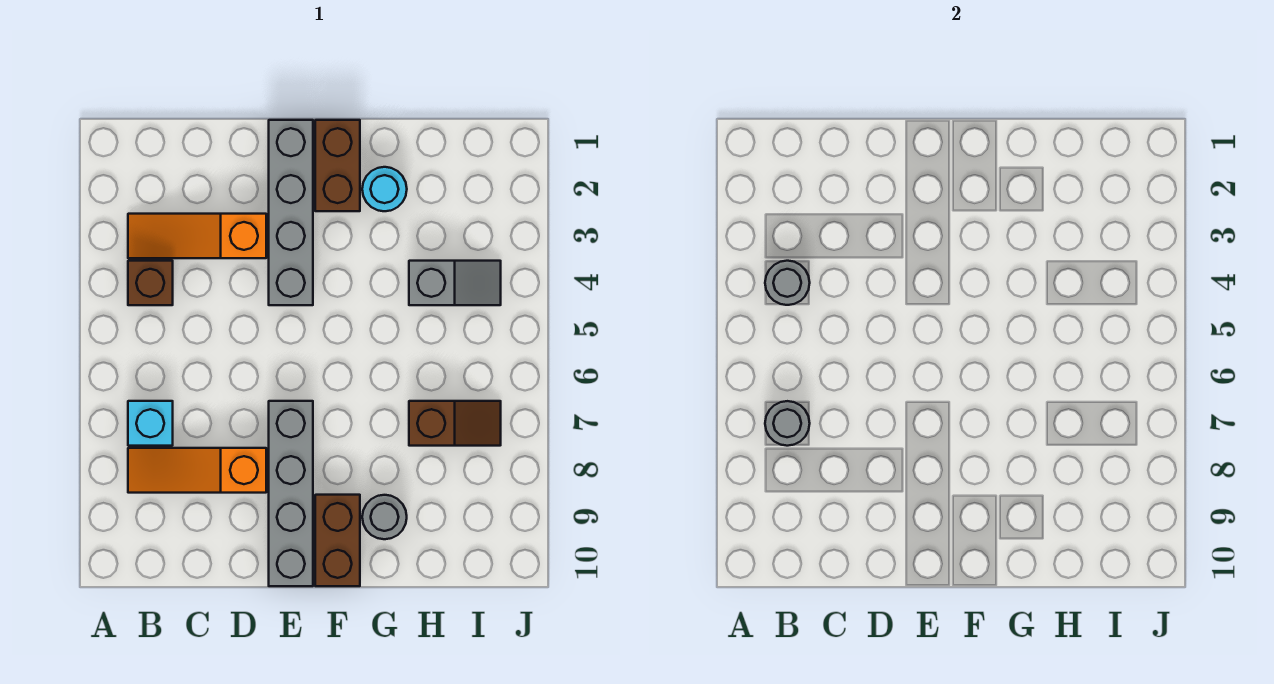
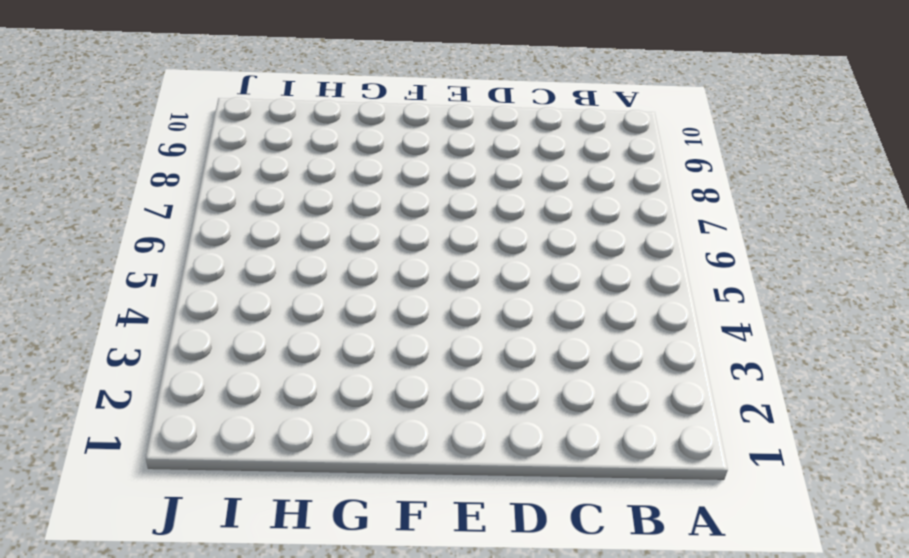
none -> orange slope B3:D3 level 1 top D
none -> brown brick B4 level 1
none -> cyan brick B7 level 1

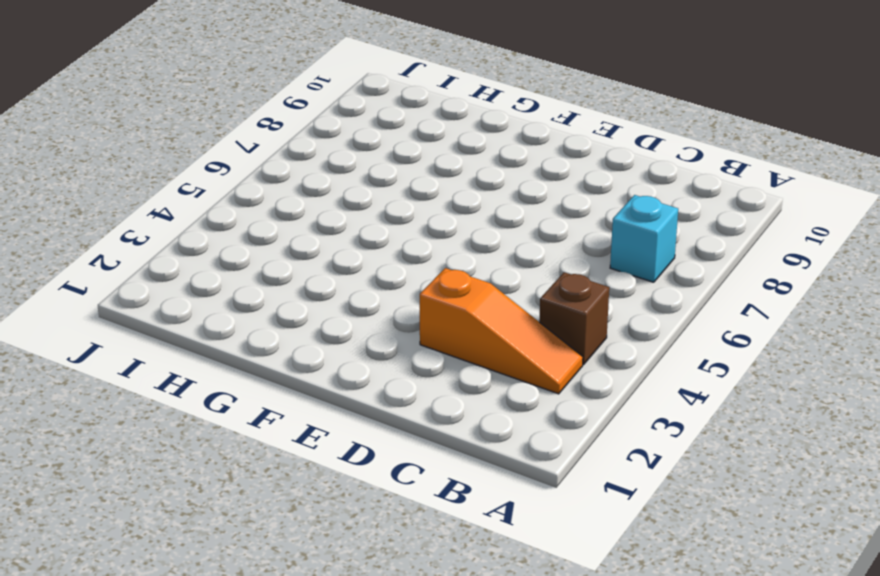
none -> orange slope B8:D8 level 1 top D
none -> grey brick E1:E4 level 1
none -> grey brick E7:E10 level 1

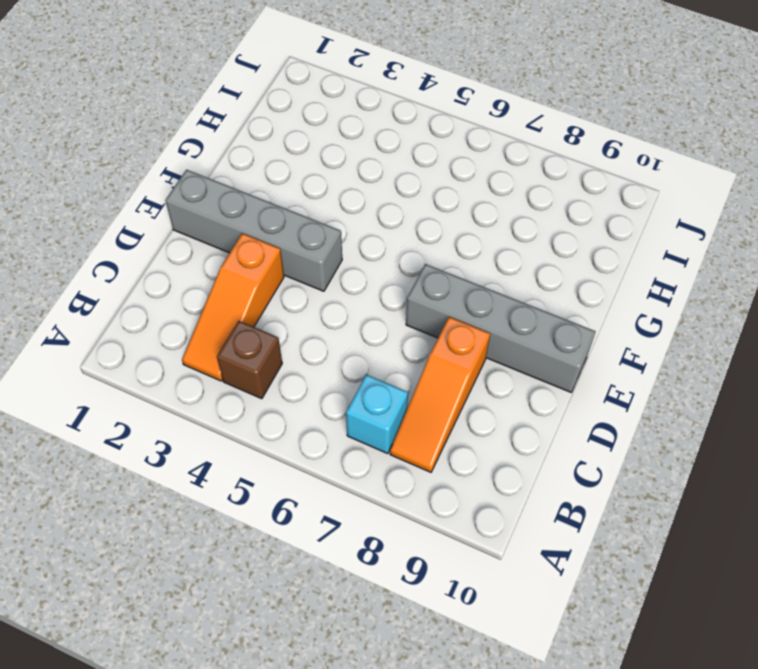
none -> brown brick F1:F2 level 1
none -> brown brick F9:F10 level 1
none -> cyan round brick G2 level 1

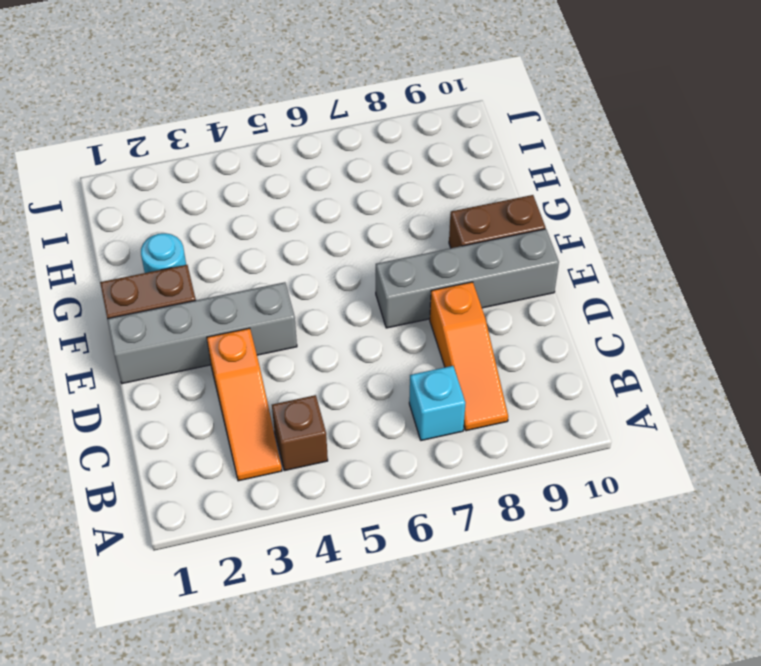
none -> grey round brick G9 level 1
none -> grey slope H4:I4 level 1 top H
none -> brown slope H7:I7 level 1 top H

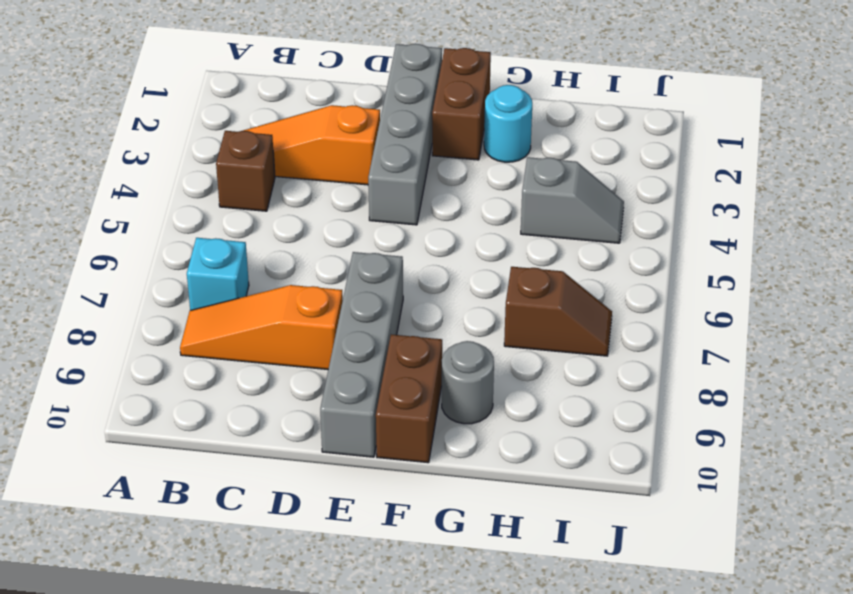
none -> grey round brick B4 level 2
none -> grey round brick B7 level 2

